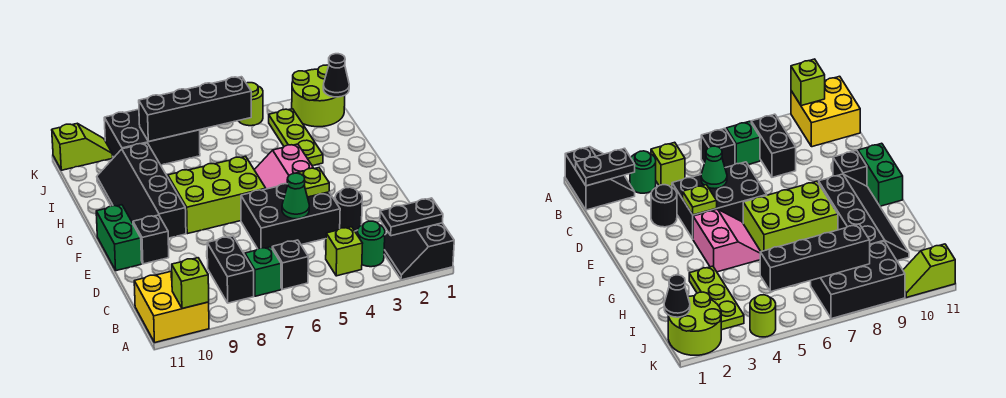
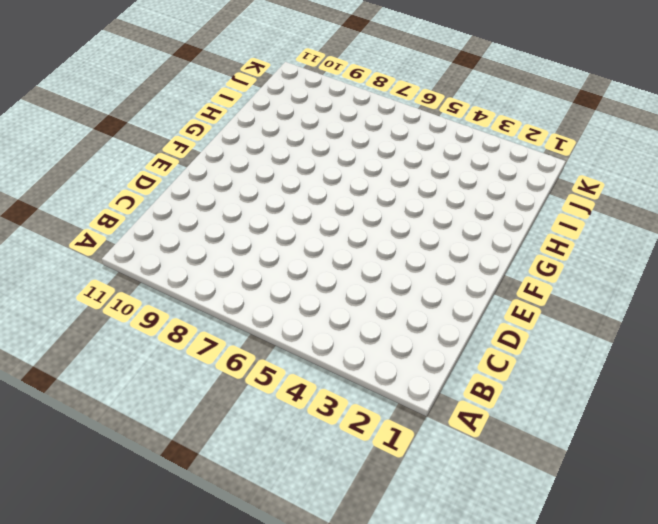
none -> black slope A1:B2 level 1 top 1
none -> yellow brick A10:B11 level 1
none -> green round brick B3 level 1

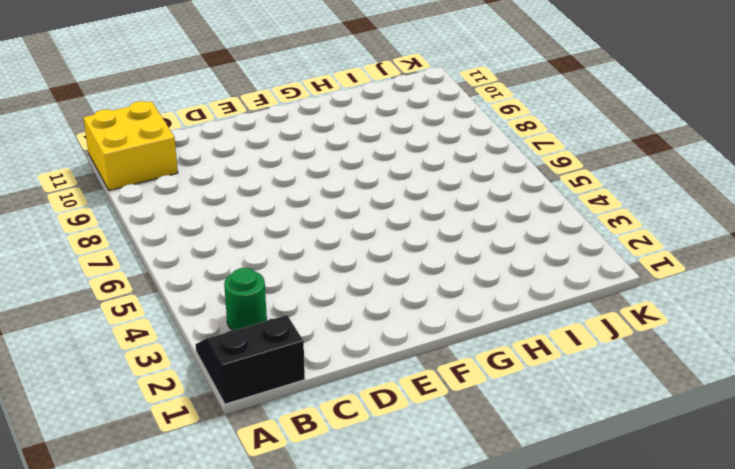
none -> lime brick B4 level 1
none -> black brick B6 level 1
none -> green brick B7 level 1

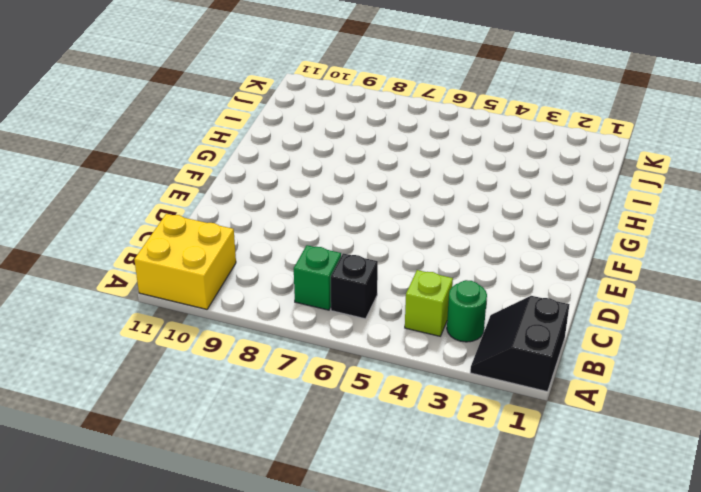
none -> black brick B8:C8 level 1
none -> black round brick D3 level 1
none -> black brick D4:E6 level 1

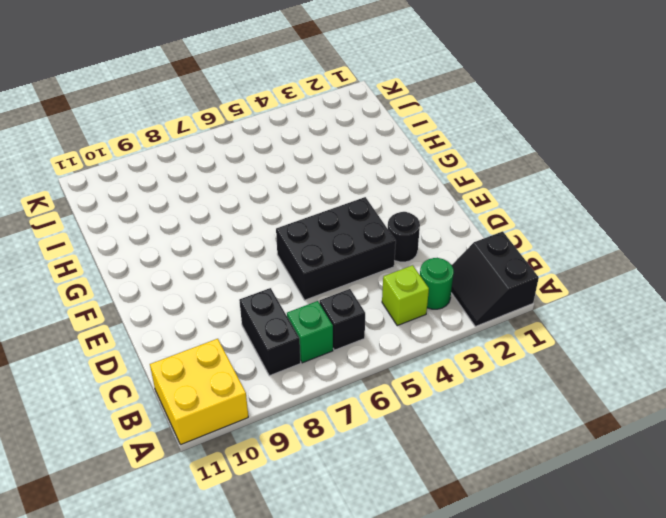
none -> black brick E10 level 1
none -> green brick E11:F11 level 1
none -> pink slope F4:G5 level 1 top 4

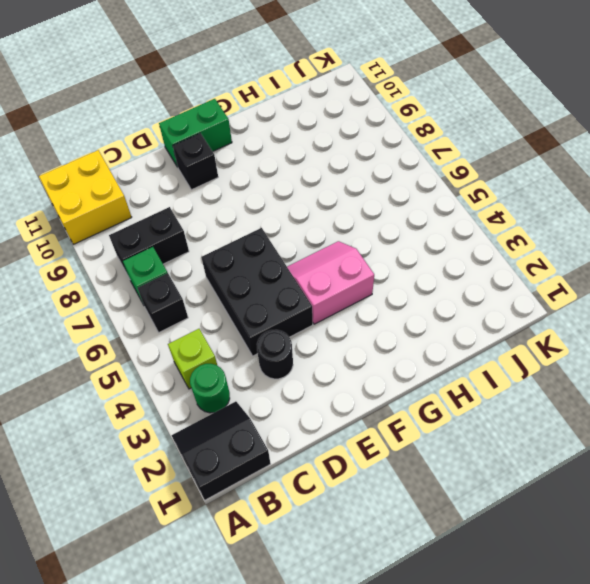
none -> lime brick F6:G8 level 1
none -> black slope F9:I10 level 1 top 9
none -> lime plate H3:J3 level 1

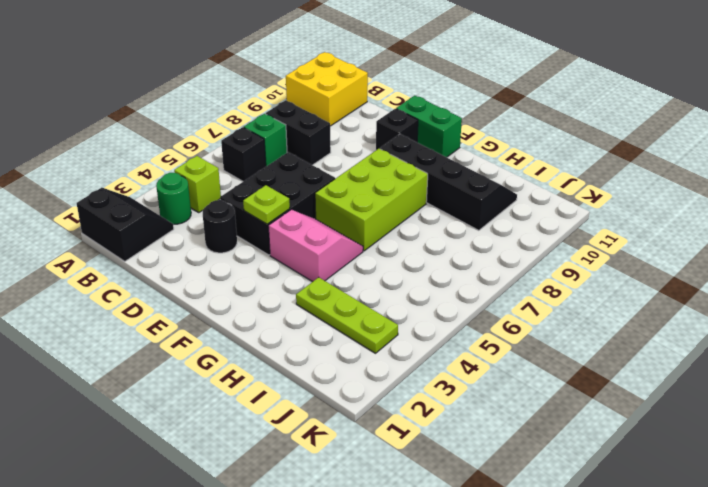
none -> lime round brick J1:K2 level 1
none -> black brick J7:K9 level 1
none -> lime round brick K4 level 1

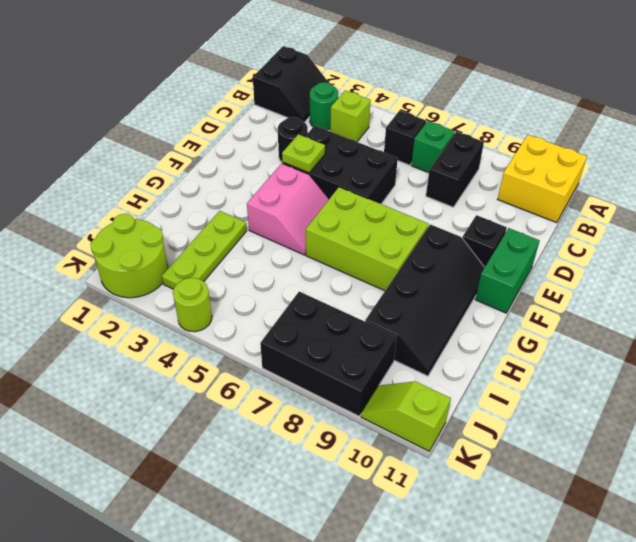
none -> lime brick A10 level 2
none -> black plate B1:B2 level 2
none -> green cone D5 level 2

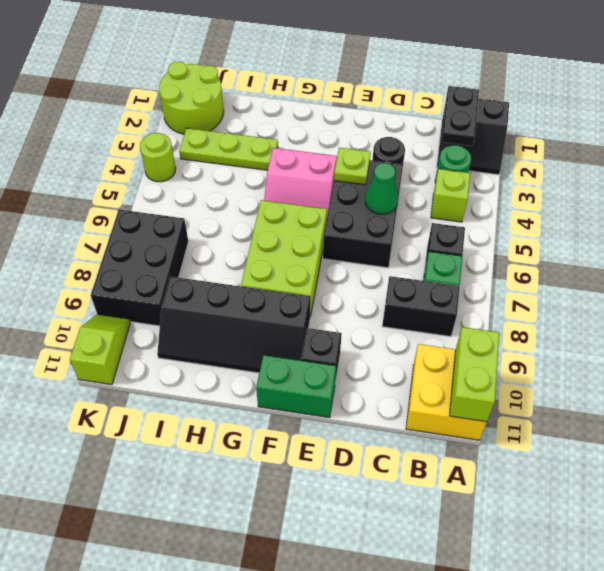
lime brick A10:A11 level 2 -> lime brick A10 level 2
none -> black cone J1 level 2
none -> black brick J5:J8 level 2

